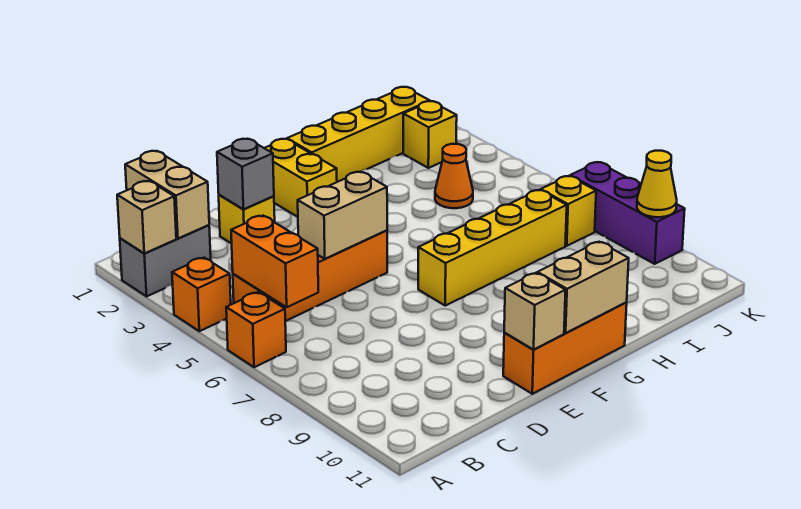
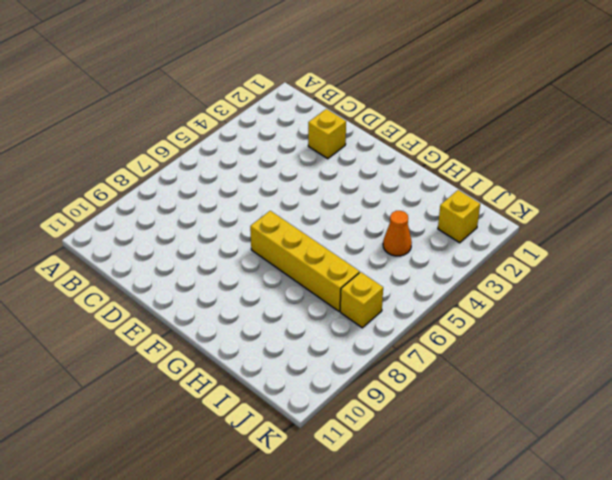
none -> grey brick A2:B2 level 1
none -> orange brick A4 level 1
none -> orange brick A6 level 1

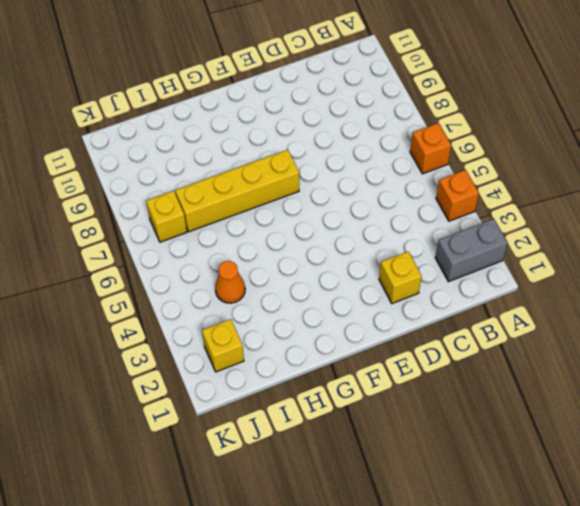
none -> orange brick B5:E5 level 1
none -> orange brick E11:G11 level 1
none -> yellow brick F1:F2 level 1

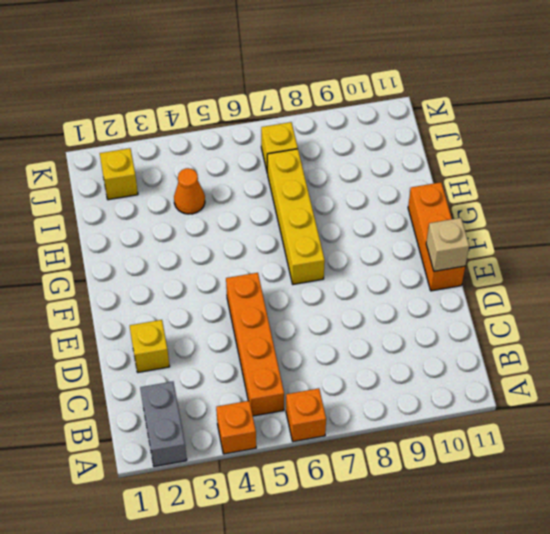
none -> yellow brick F1:F2 level 1
none -> yellow brick G1:J1 level 1
none -> purple brick K7:K9 level 1

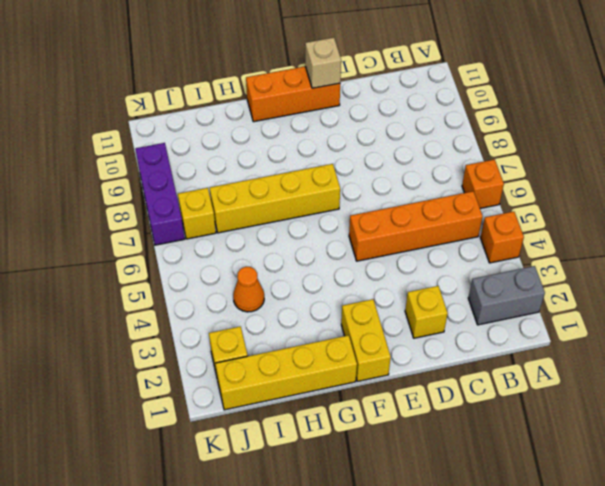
none -> tan brick A2 level 2
none -> tan brick B1:B2 level 2
none -> orange brick B5:B6 level 2

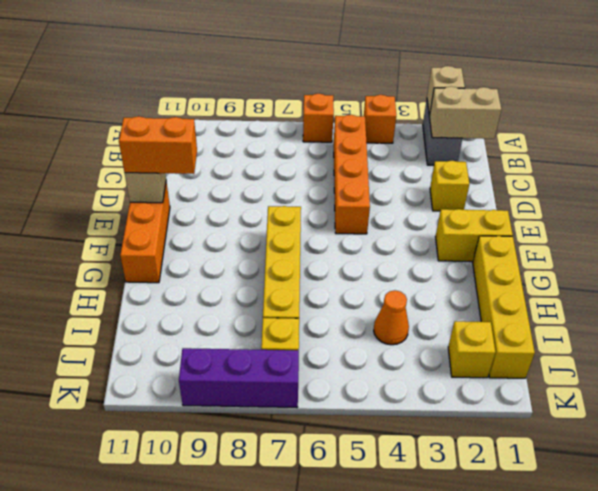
orange brick E10:E11 level 3 -> orange brick B5:B6 level 2
none -> grey brick D2 level 2
none -> tan brick D5:E5 level 2
none -> tan brick F11:G11 level 2

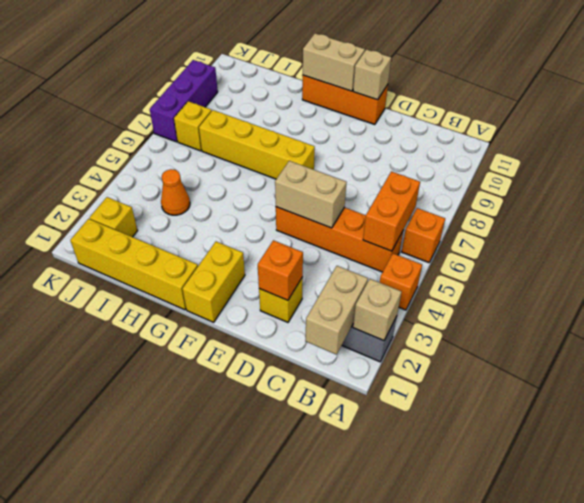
orange brick D2 level 2 -> grey brick D2 level 2
none -> yellow cone K9 level 2

